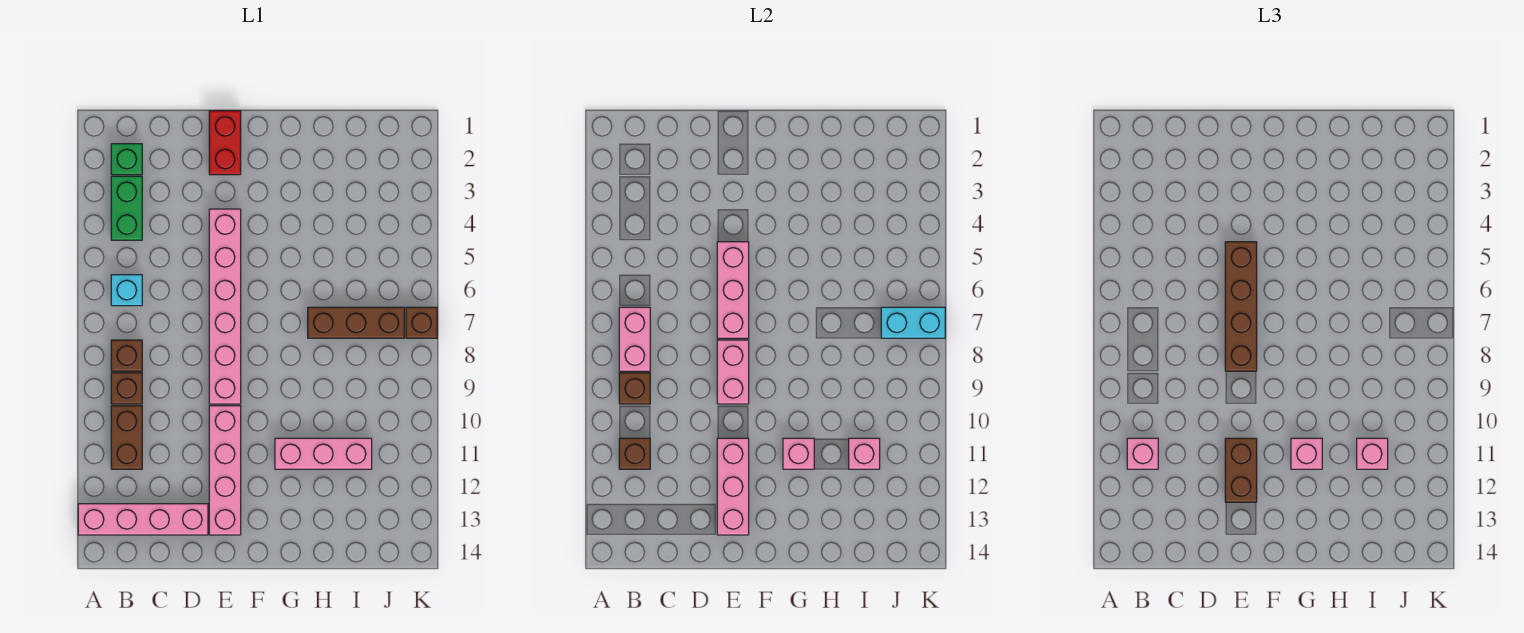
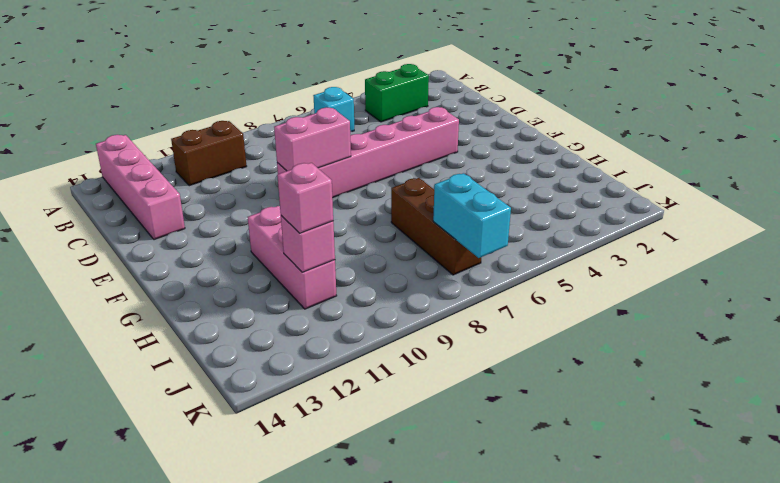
none -> green brick B2 level 1
none -> brown brick B8 level 1
none -> brown brick B9 level 1

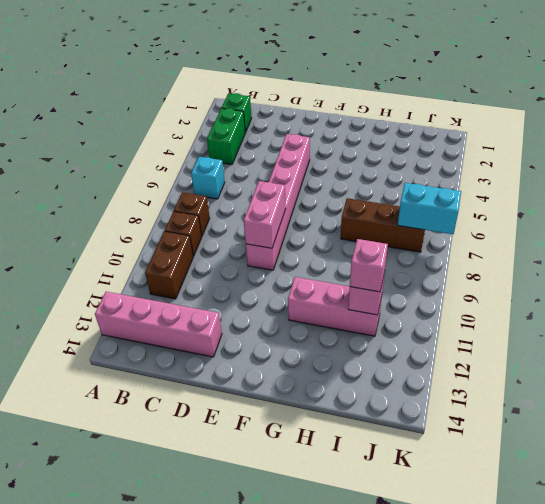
none -> red brick E1:E2 level 1
none -> pink brick E10:E13 level 1
none -> brown brick K7 level 1

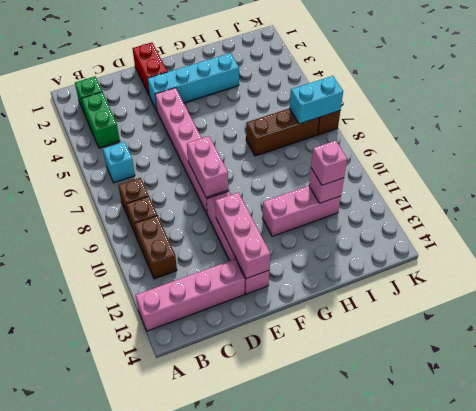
cyan brick E3:H3 level 1 -> none
none -> pink brick B7:B8 level 2
none -> brown brick B9 level 2
none -> brown brick B11 level 2

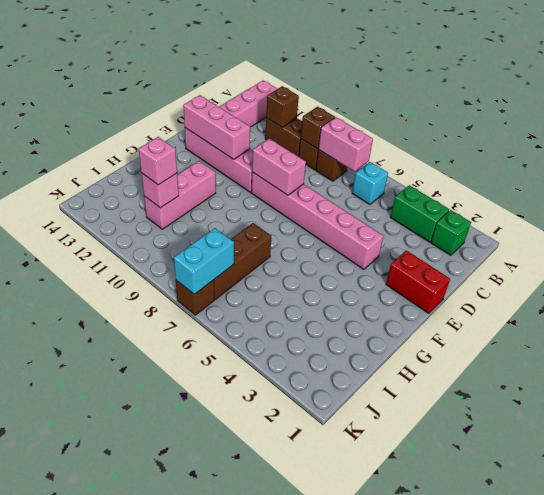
none -> pink brick E5:E7 level 2
none -> pink brick G11 level 2
none -> pink brick B11 level 3

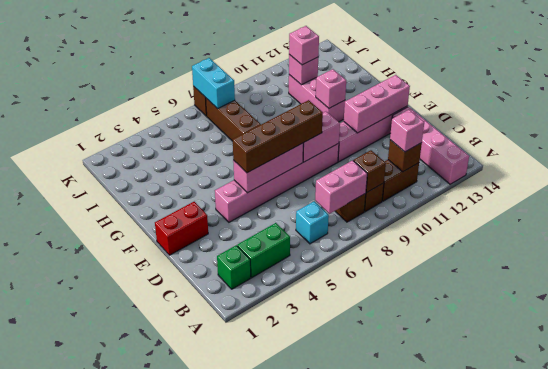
none -> brown brick E11:E12 level 3
none -> pink brick G11 level 3

